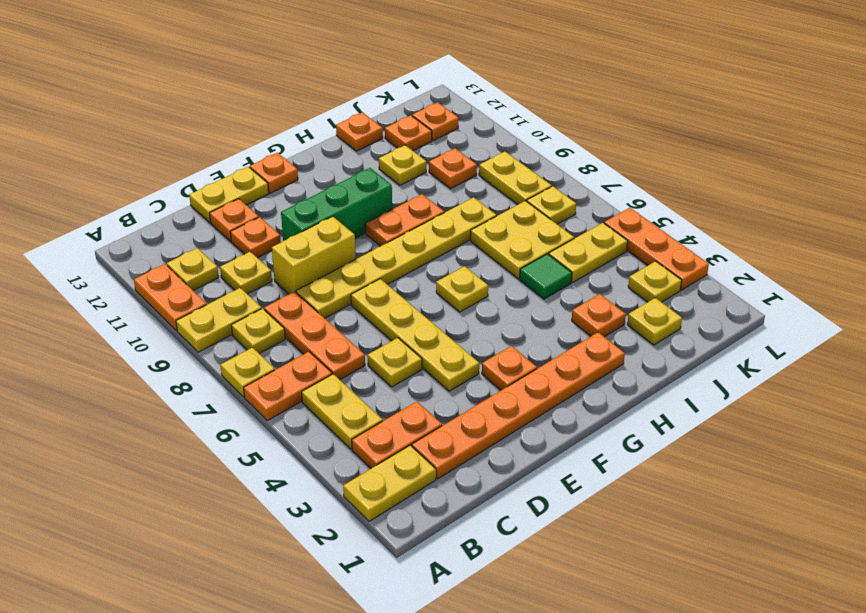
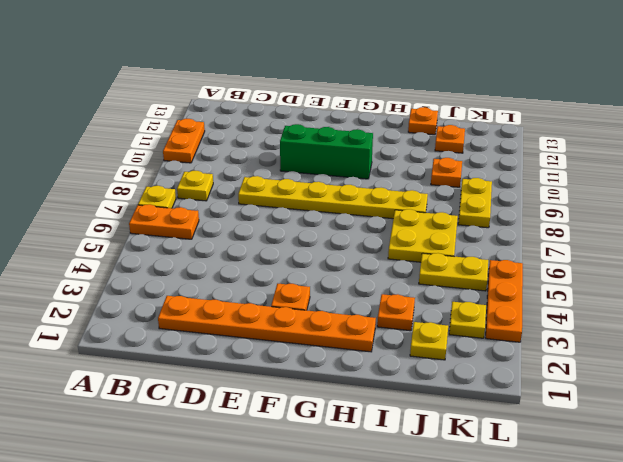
none -> yellow plate A2:B2 level 1
none -> yellow plate A9:B9 level 1
none -> orange plate B3:C3 level 1
none -> yellow plate B4:B5 level 1

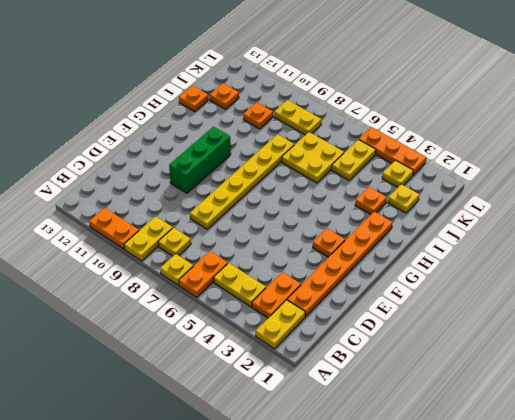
none -> yellow plate B11 level 1
none -> orange plate C6:C8 level 1
none -> yellow plate C10 level 1
none -> yellow plate D5 level 1

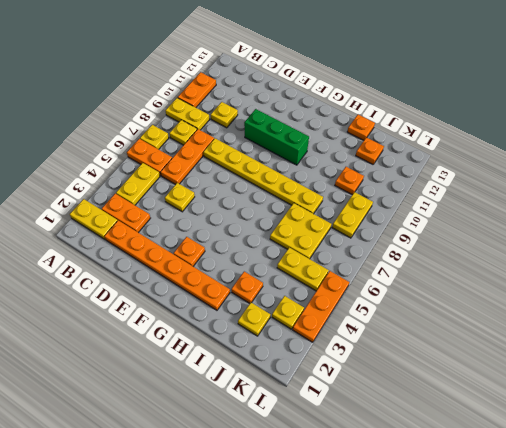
none -> yellow plate B11 level 1
none -> yellow brick D9:E9 level 1
none -> orange plate D11 level 1
none -> orange plate D12 level 1

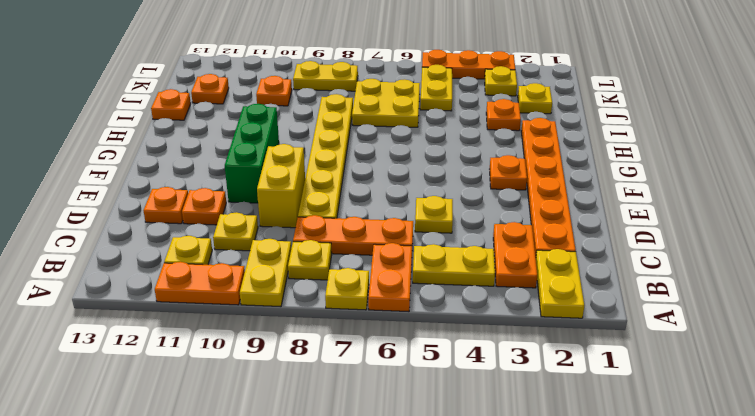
none -> yellow plate D13:E13 level 1
none -> yellow plate E4:E7 level 1
none -> orange plate F13 level 1
none -> yellow plate G6 level 1

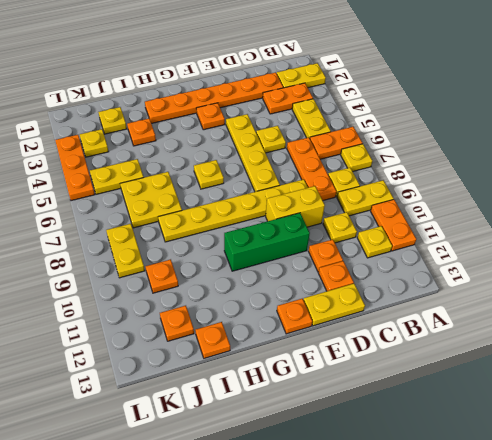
none -> orange plate G9:H9 level 1
none -> green tile I5 level 1
none -> yellow plate I11 level 1
none -> yellow plate K7 level 1

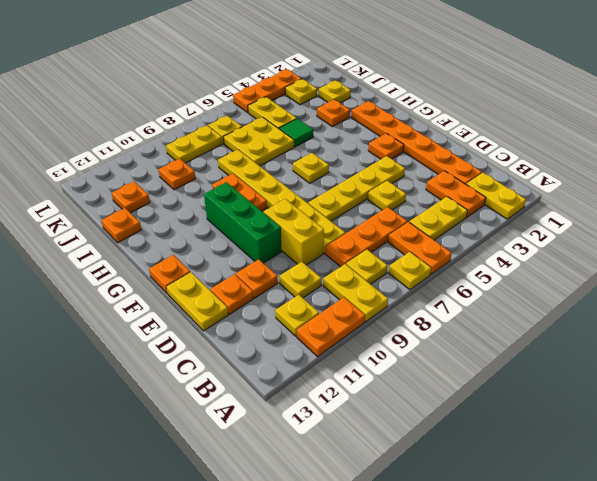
none -> yellow plate I11 level 1
none -> orange plate K12 level 1

